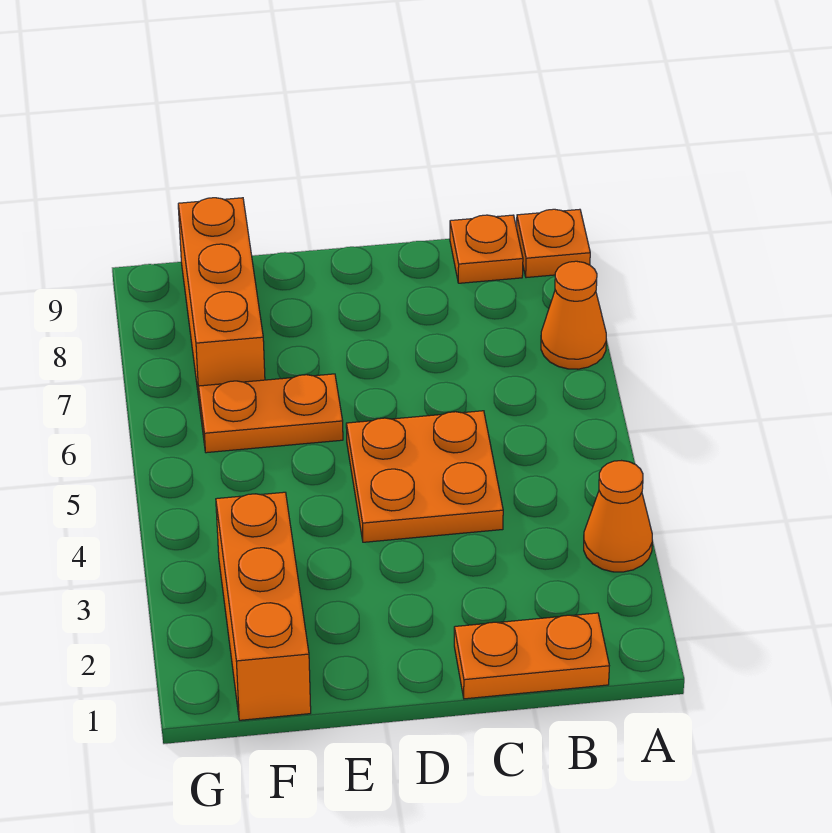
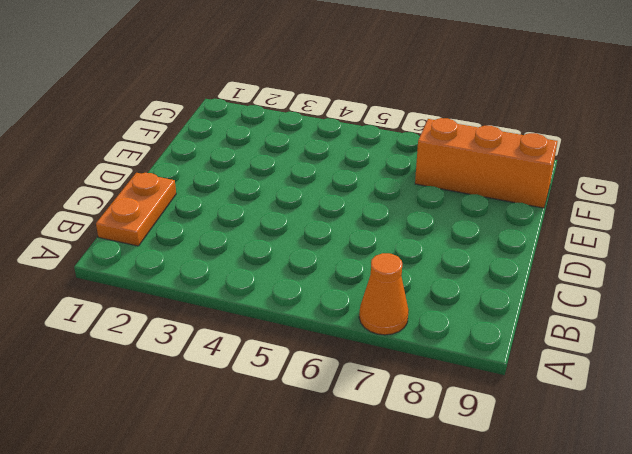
none -> orange cone A3 level 1
none -> orange plate A9 level 1

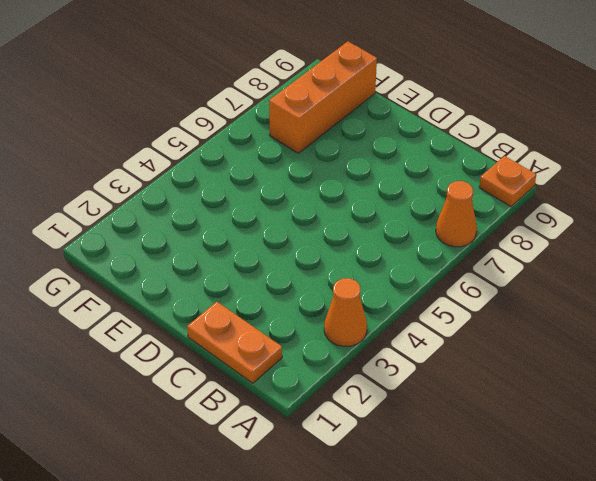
none -> orange plate B9 level 1
none -> orange plate C4:D5 level 1

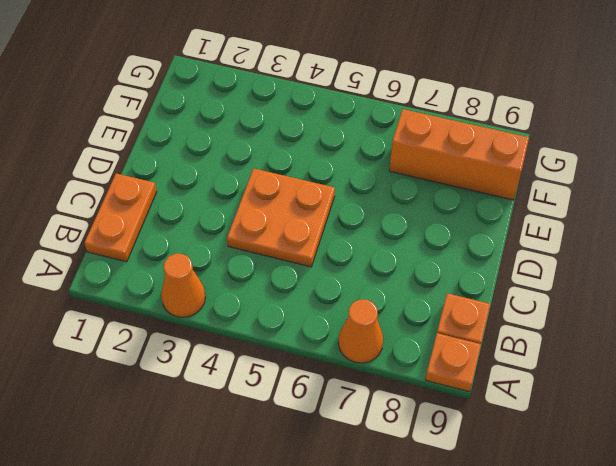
none -> orange plate E6:F6 level 1
none -> orange brick F1:F3 level 1

